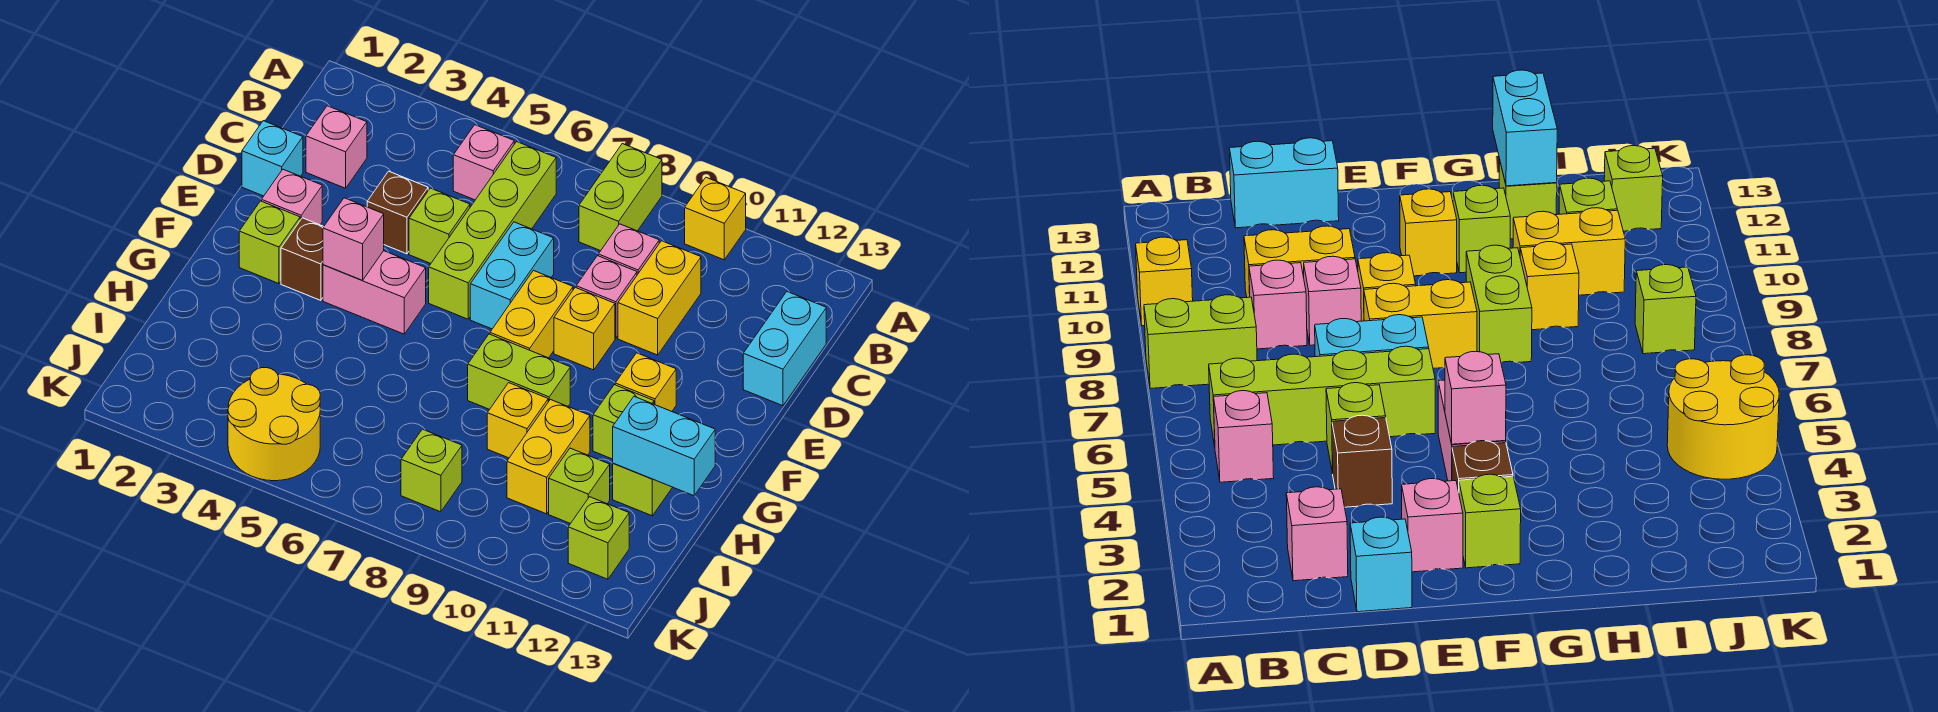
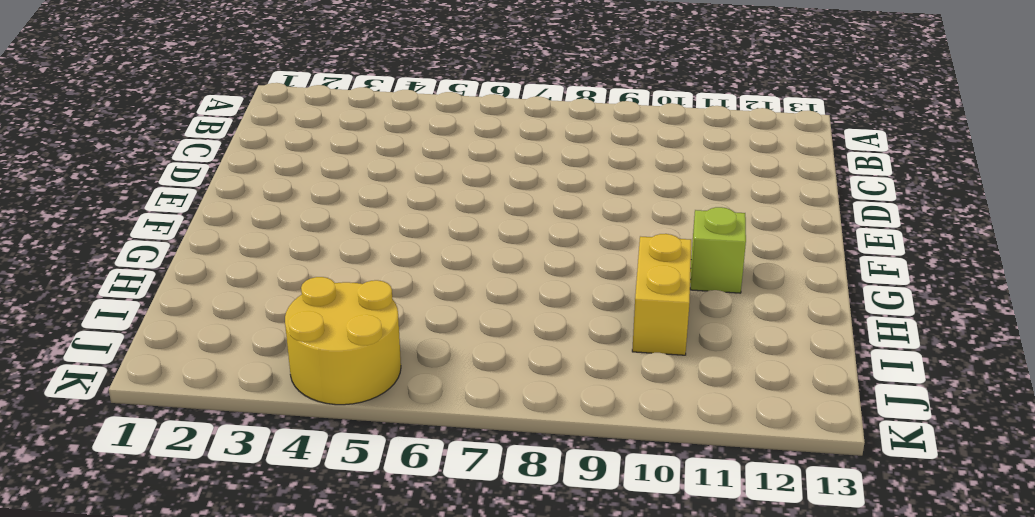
none -> lime brick A8:B8 level 1
none -> yellow brick A10 level 1
none -> pink brick B5 level 1
none -> lime brick B6:E6 level 1

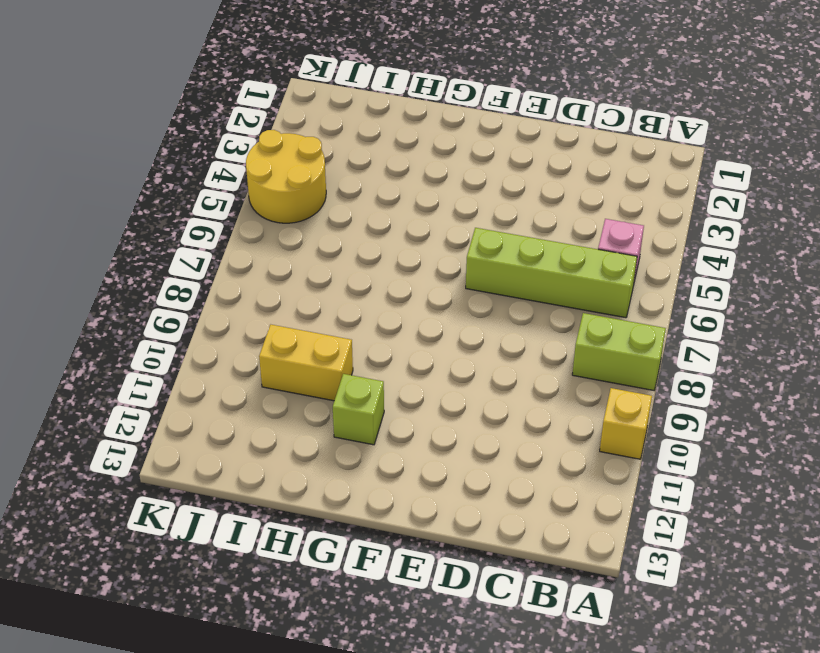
none -> pink brick C2 level 1
none -> pink brick C9 level 1
none -> yellow brick C10:D10 level 1
none -> cyan brick C13:D13 level 1

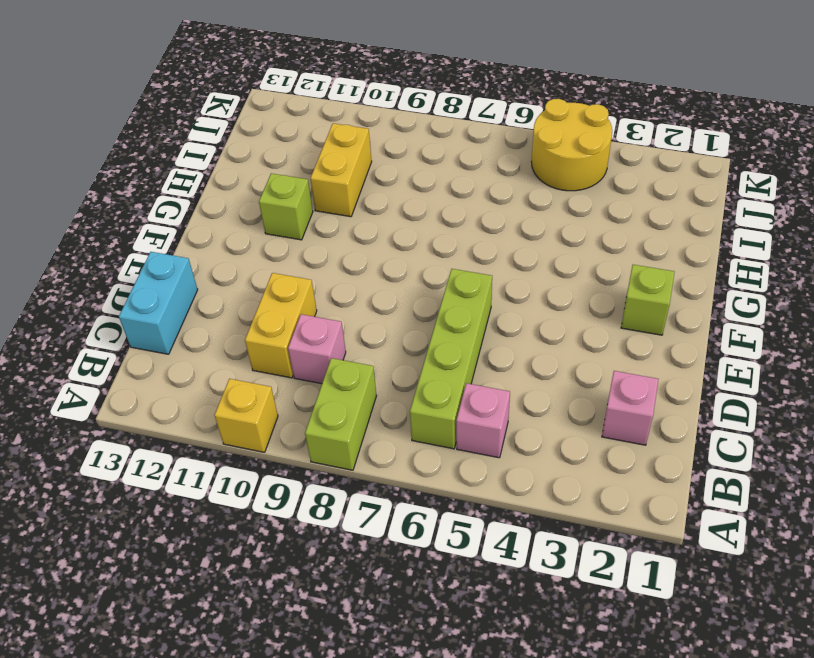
none -> cyan brick D1 level 1
none -> brown brick D4 level 1
none -> lime brick D5 level 1
none -> cyan brick D7:E7 level 1

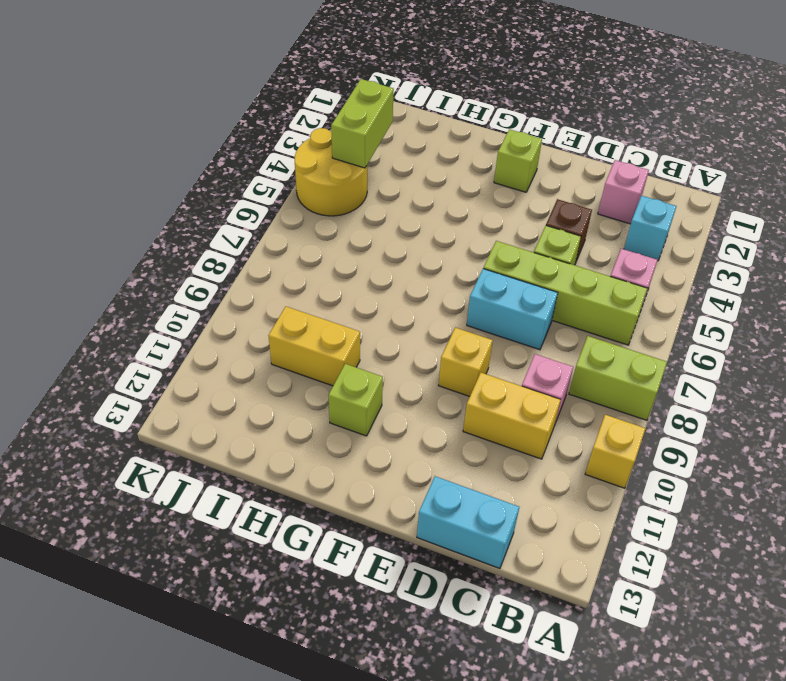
cyan brick B3 level 1 -> cyan brick D1 level 1
lime brick J3:J4 level 2 -> lime brick G8:G9 level 1
none -> pink brick D9 level 1
none -> pink brick E2 level 1
none -> yellow brick E8:F8 level 1
none -> brown brick F3 level 1

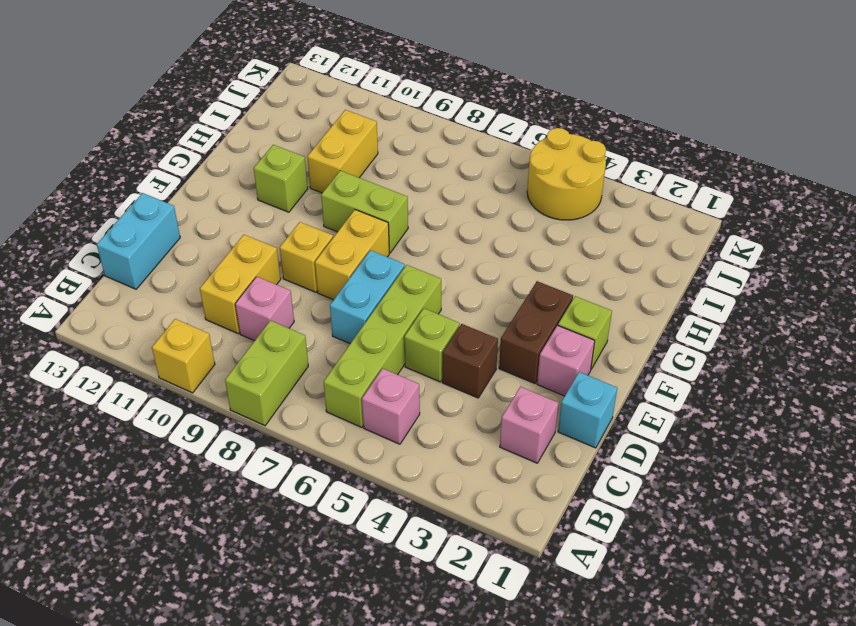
brown brick E3:F3 level 1 -> brown brick F3 level 1
none -> pink brick D9 level 1
none -> pink brick F4:F5 level 1
none -> yellow brick F11 level 1
none -> yellow brick H9 level 1

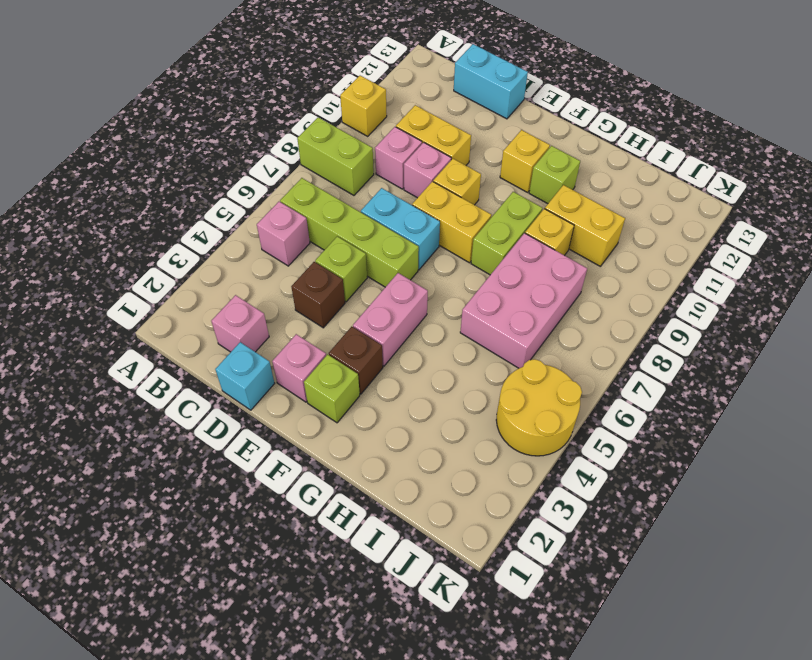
pink brick H6:I8 level 1 -> none
none -> lime brick H12 level 1
none -> lime brick I11 level 1
none -> lime brick J8 level 1
none -> lime brick J12 level 1

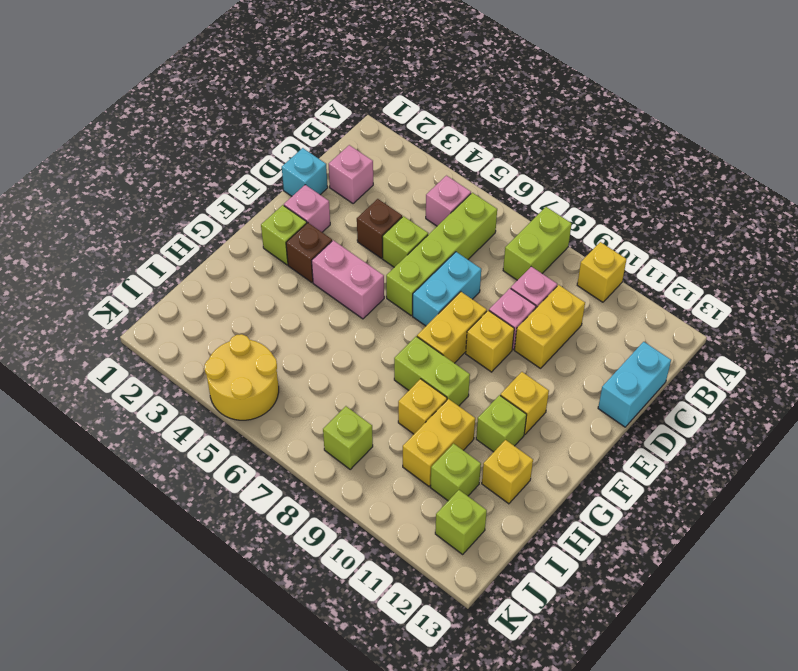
yellow brick H12 level 1 -> lime brick H12 level 1
none -> pink brick F4 level 2
none -> cyan brick H12:H13 level 2

